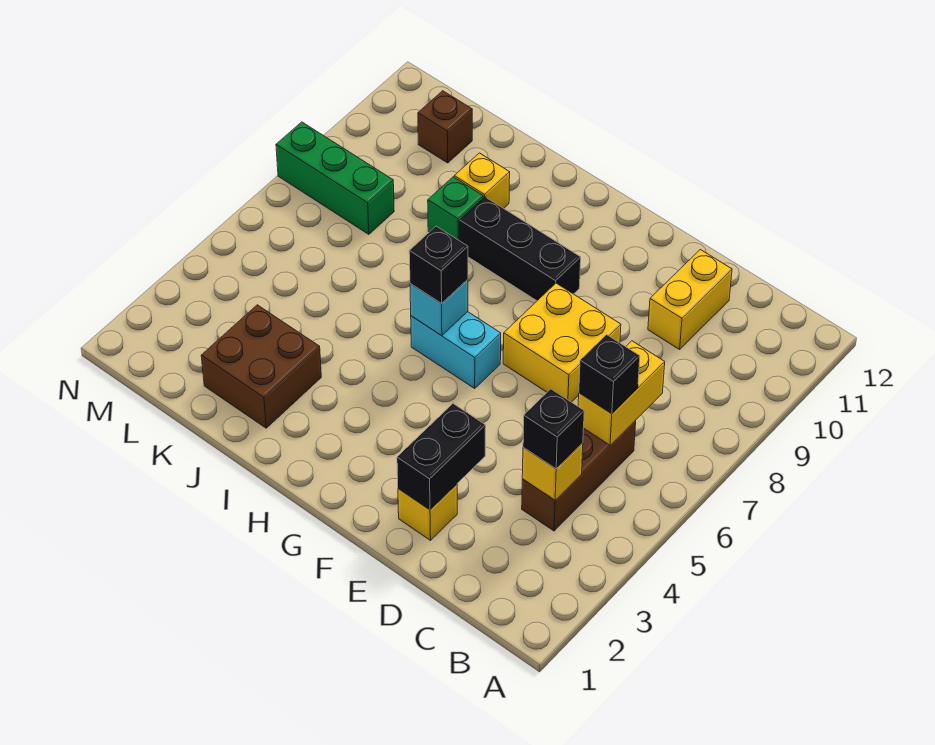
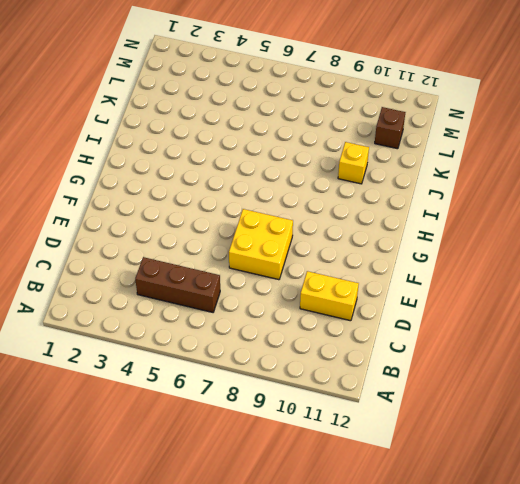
none -> yellow brick E2 level 1
none -> cyan brick G6:H6 level 1
none -> black brick G9:I9 level 1

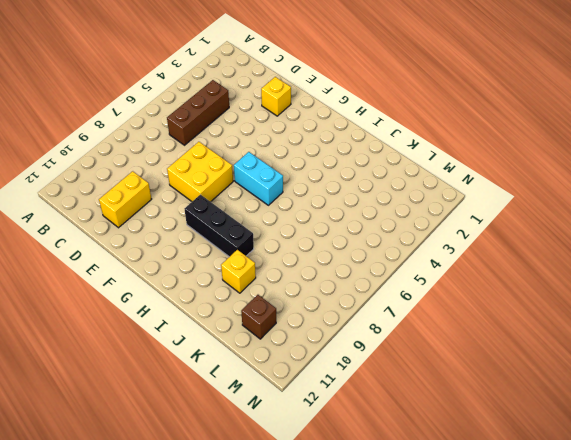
none -> brown brick J2:K3 level 1
none -> green brick J9 level 1
none -> green brick L8:N8 level 1

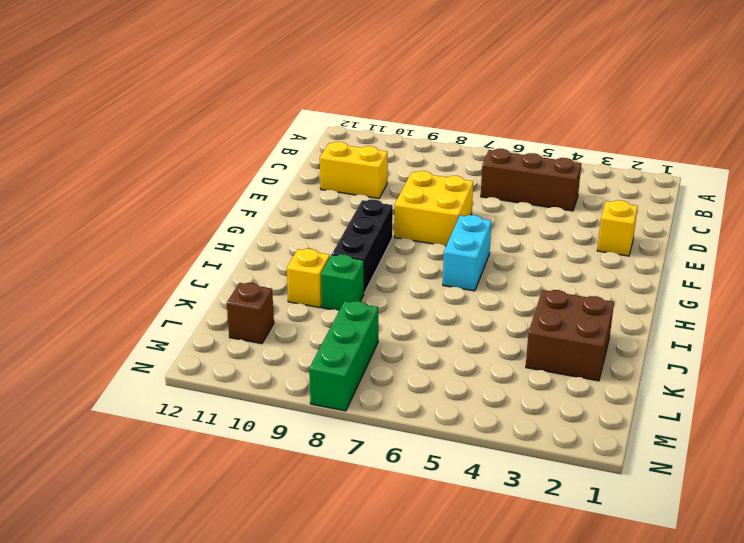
none -> yellow brick C4 level 2
none -> yellow brick C6:C7 level 2
none -> black brick E2:E3 level 2

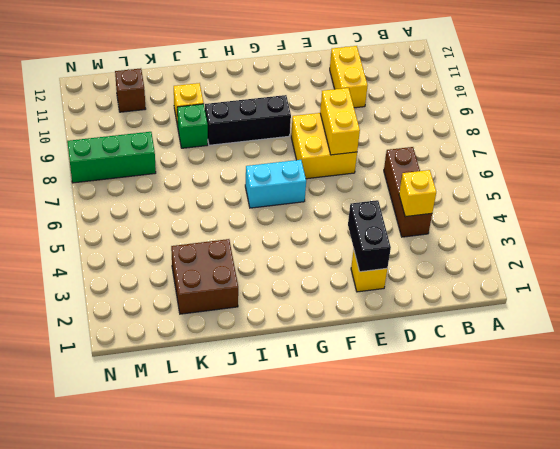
yellow brick E7:E8 level 2 -> yellow brick C6:C7 level 2
none -> cyan brick H6 level 2
none -> black brick C4 level 3
none -> black brick C6 level 3

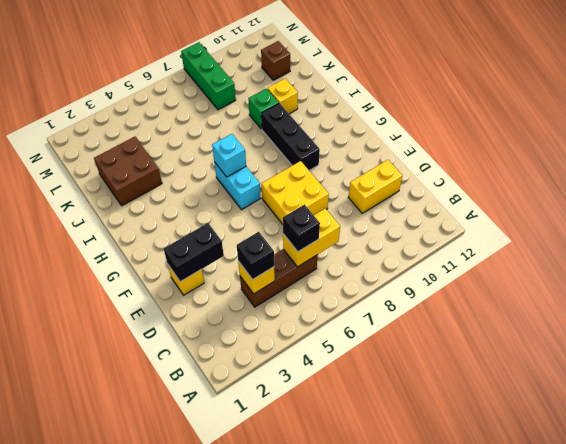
none -> black brick H6 level 3

